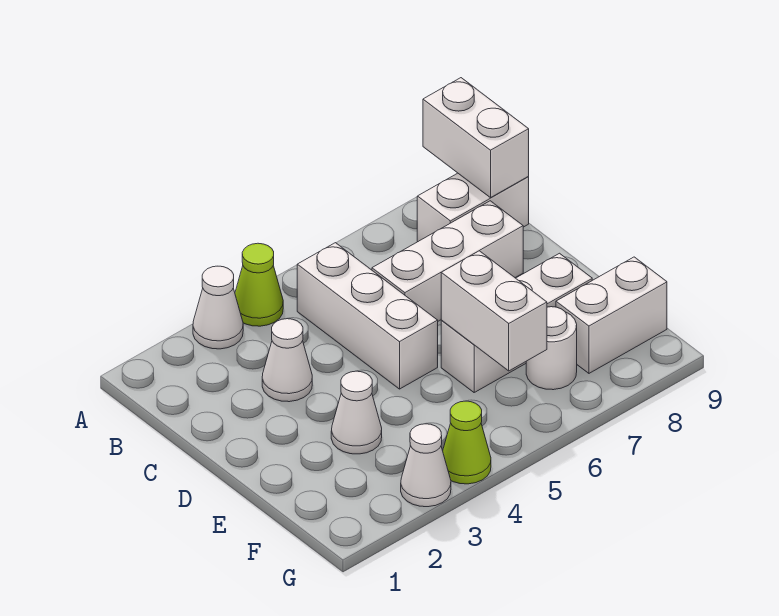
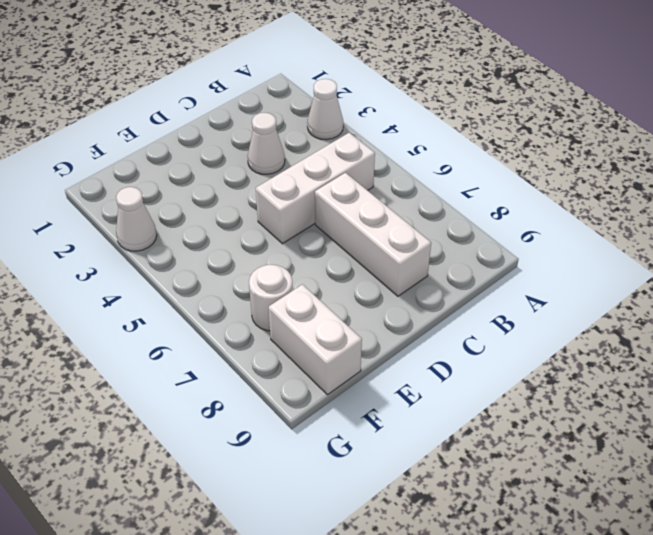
none -> lime cone A4 level 1
none -> white brick B8:B9 level 1
none -> white cone E3 level 1

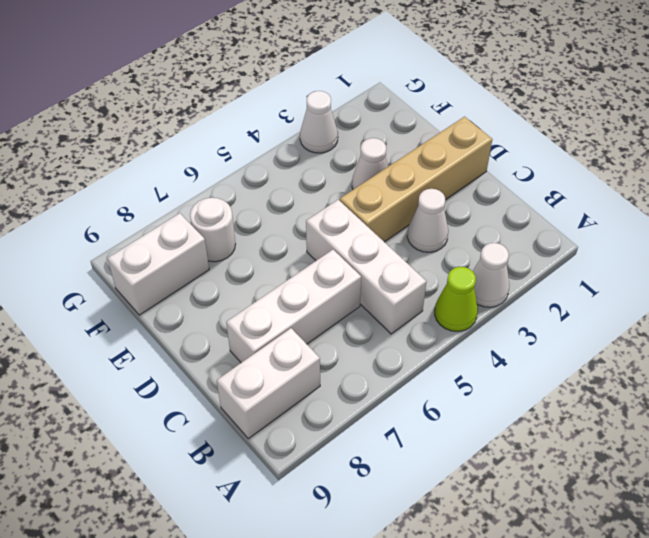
tan brick D1:D4 level 1 -> none
none -> white brick E6:E8 level 1
none -> lime cone G4 level 1
none -> white brick A9:B9 level 2

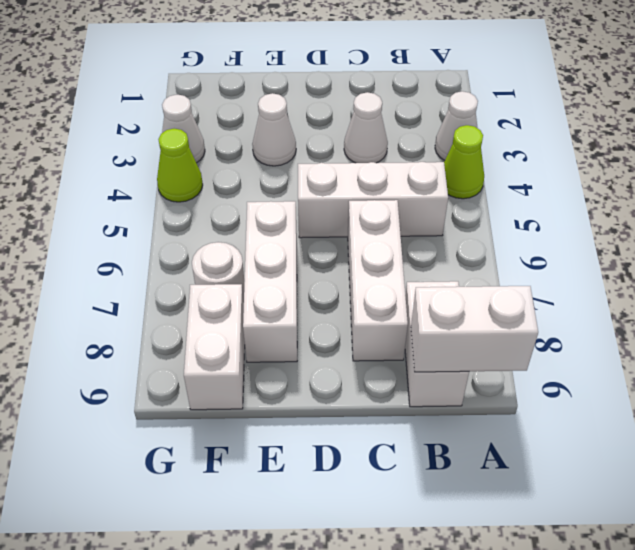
none -> white brick E6:F6 level 2

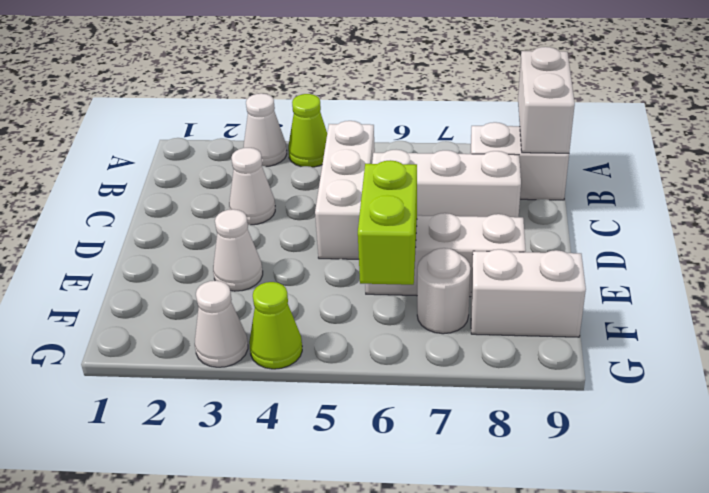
lime brick E6:F6 level 2 -> white brick E6:F6 level 2

